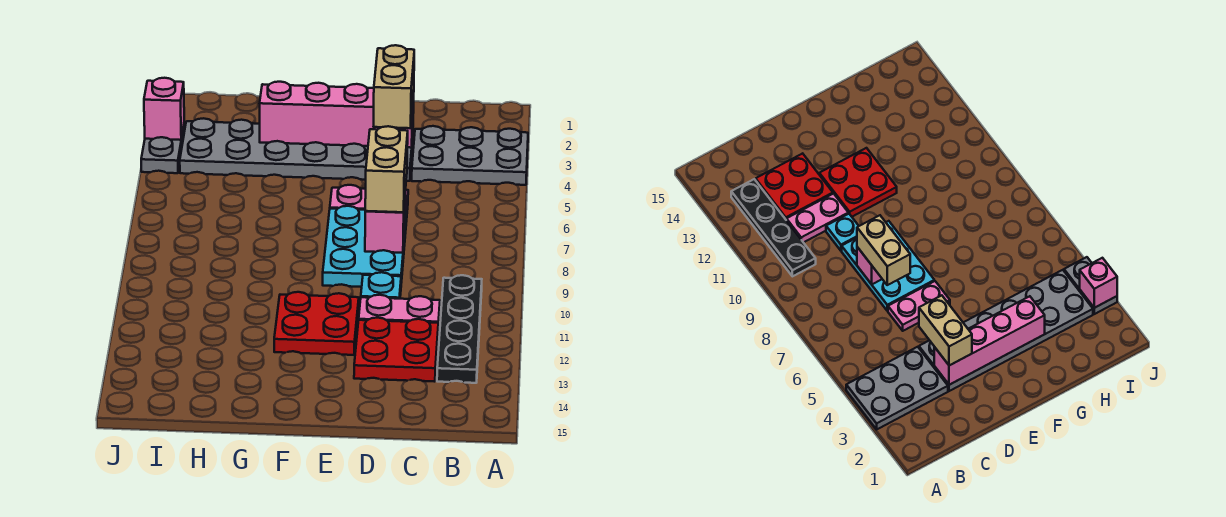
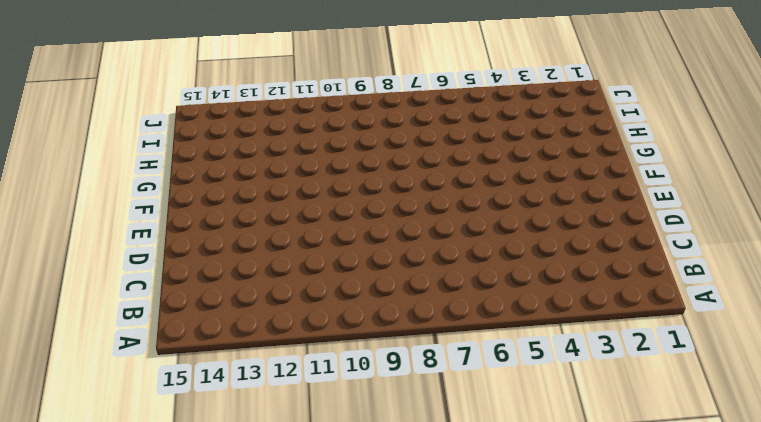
none -> grey plate A3:C4 level 1
none -> black plate B10:B13 level 1
none -> pink plate C11:D11 level 1

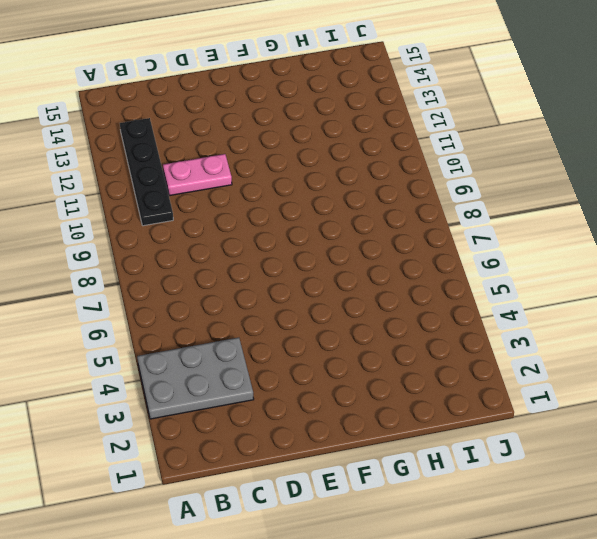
none -> red plate C12:D13 level 1
none -> grey plate D3:I4 level 1
none -> pink plate D6:E6 level 1

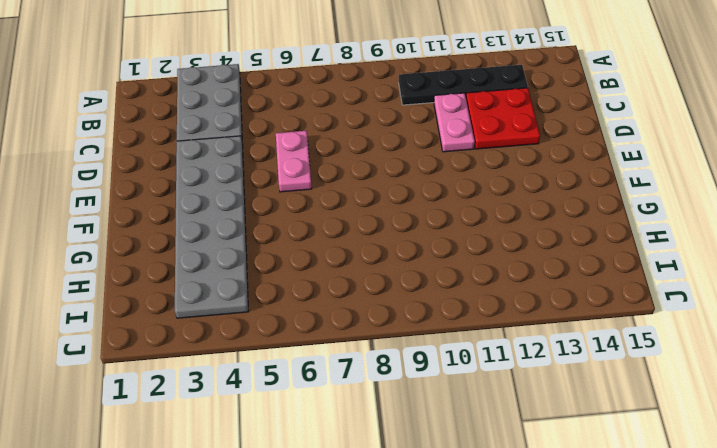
none -> cyan plate D7:E9 level 1
none -> cyan plate D10 level 1
none -> red plate E11:F12 level 1

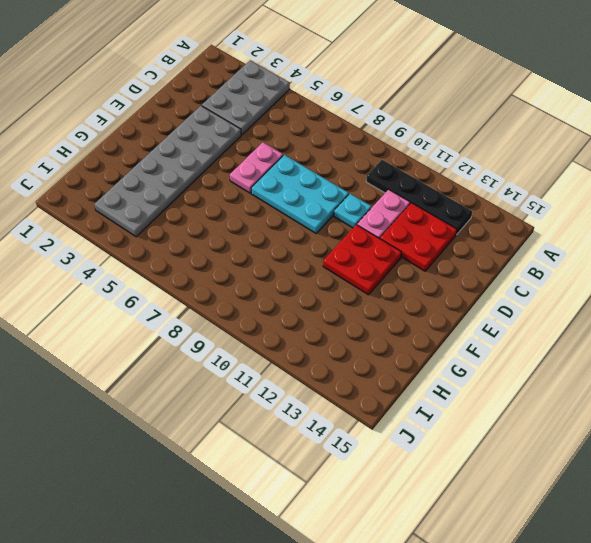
none -> grey plate J3:J4 level 1
none -> pink brick D3:G3 level 2
none -> pink brick D8 level 2

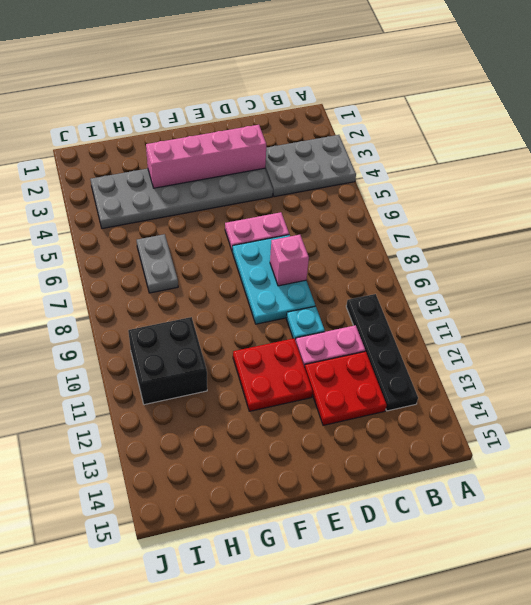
grey plate H6:H7 level 1 -> grey plate J3:J4 level 1
black brick H10:I11 level 1 -> none
none -> pink brick J3 level 2
none -> tan brick D3:D4 level 3
none -> tan brick D7:D8 level 3

